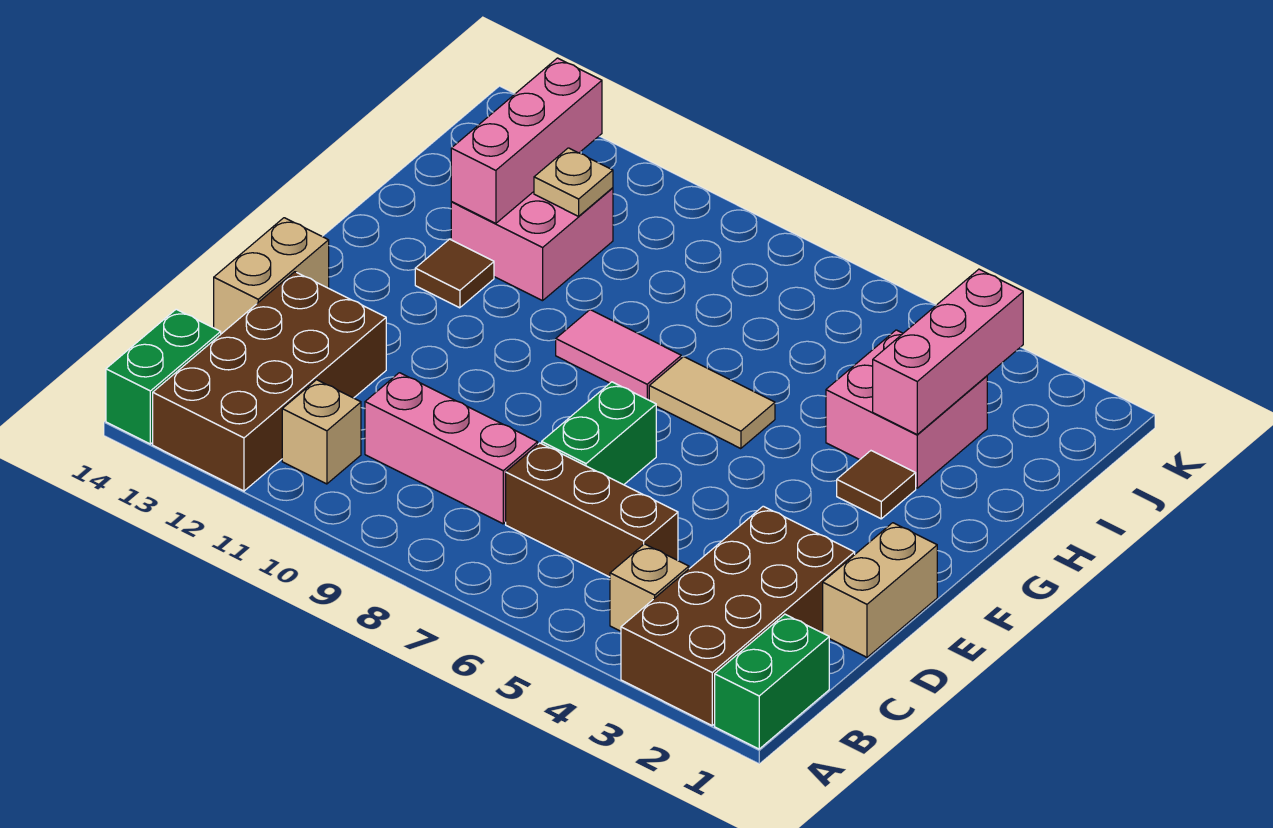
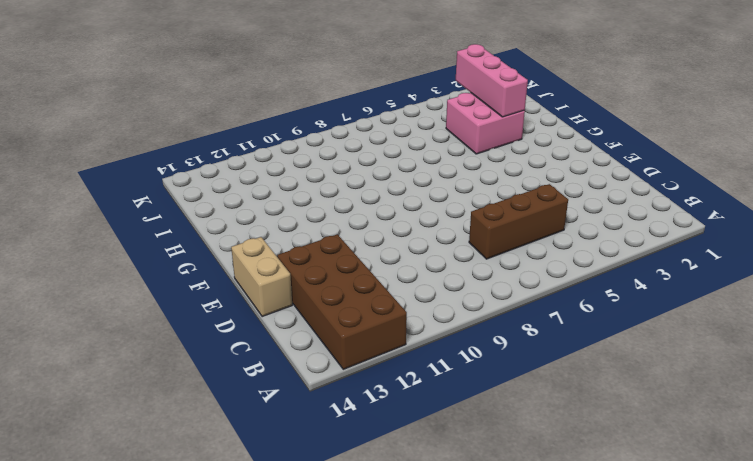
none -> green brick A1:B1 level 1
none -> brown brick A2:D3 level 1
none -> green brick A14:B14 level 1

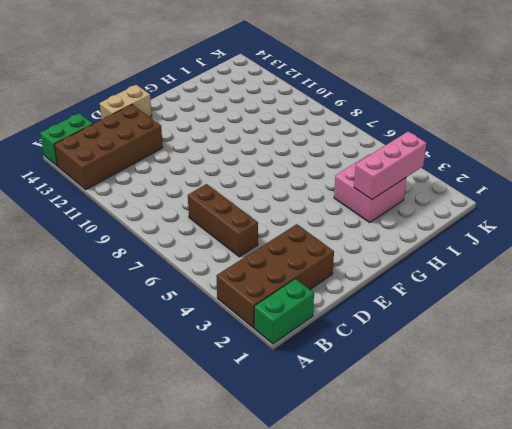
none -> tan brick B4 level 1
none -> tan brick B11 level 1
none -> pink brick C8:C10 level 1

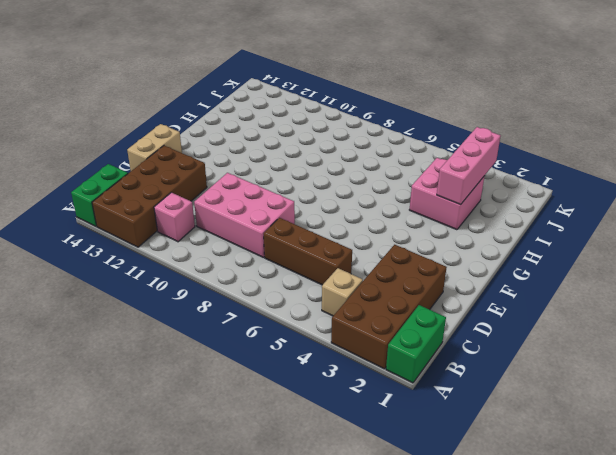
pink brick B11 level 1 -> tan brick B11 level 1
pink brick C8:D10 level 1 -> pink brick C8:C10 level 1
none -> tan brick D1:E1 level 1
none -> green brick D7:E7 level 1
none -> brown tile G3 level 1

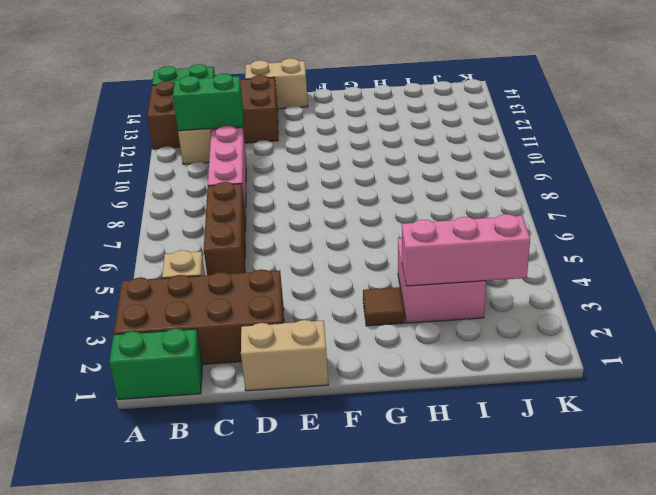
green brick B11:C11 level 2 -> green brick D7:E7 level 1
none -> tan tile G6:G7 level 1
none -> pink tile G8:G9 level 1
none -> brown tile G12 level 1

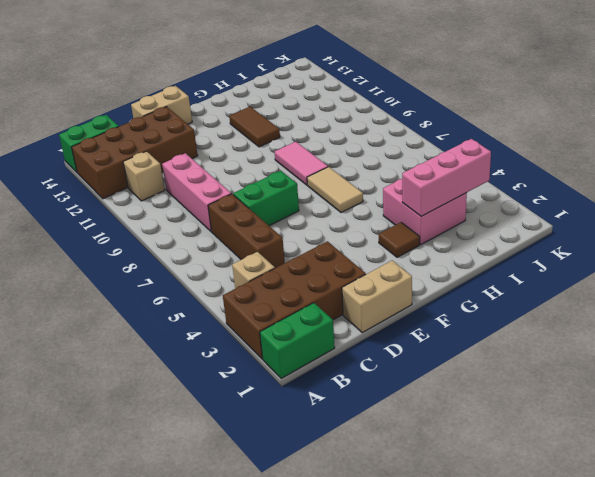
brown tile G11:G12 level 1 -> brown tile G12 level 1
none -> pink brick H11:I12 level 1
none -> pink brick H12:J12 level 2
none -> tan plate I11 level 2

